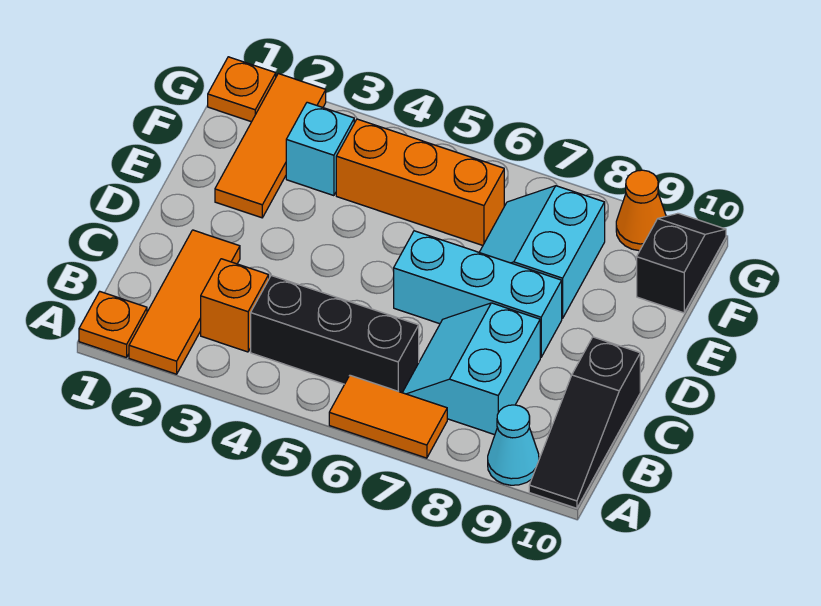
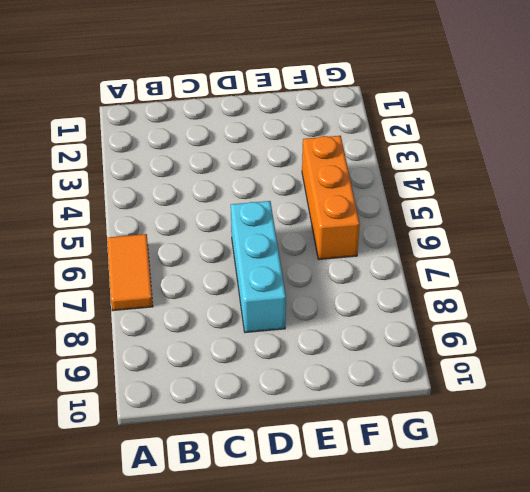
none -> orange plate A1 level 1
none -> orange tile A2:C2 level 1
none -> cyan cone A9 level 1

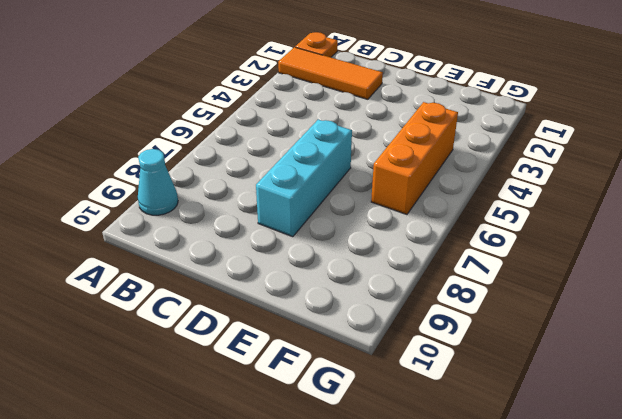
none -> orange tile A6:A7 level 1
none -> black slope A10:C10 level 1 top C
none -> orange brick B3 level 1

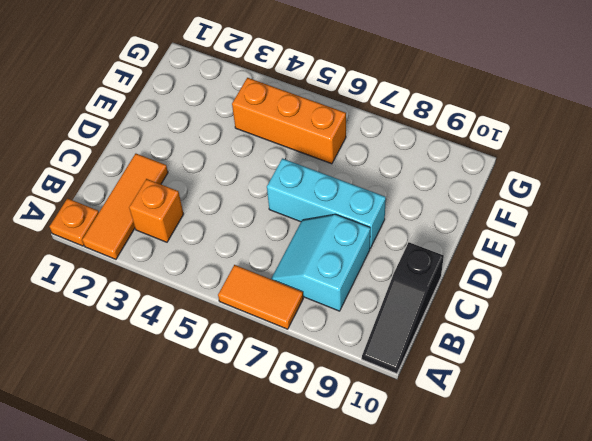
none -> cyan cone A9 level 1
none -> black brick B4:B6 level 1
none -> orange tile E2:G2 level 1

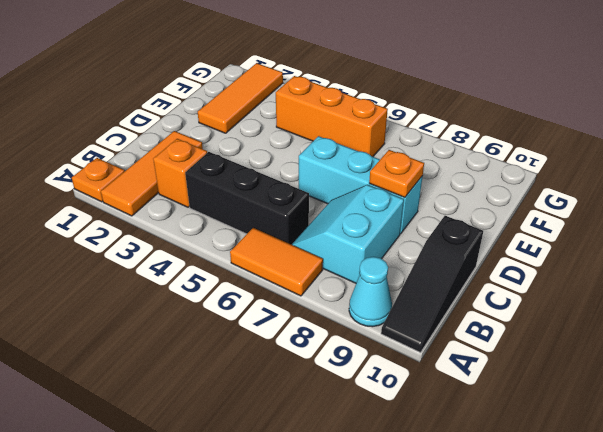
orange plate D8 level 2 -> orange plate G1 level 1
none -> cyan slope E7:F8 level 1 top 8
none -> cyan brick F3 level 1
none -> black slope F10:G10 level 1 top F

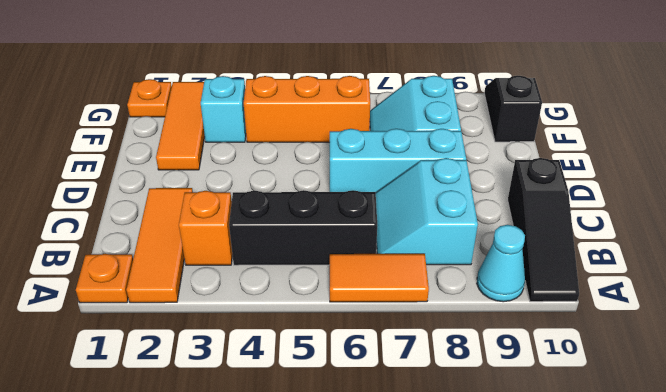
none -> orange cone G9 level 1

